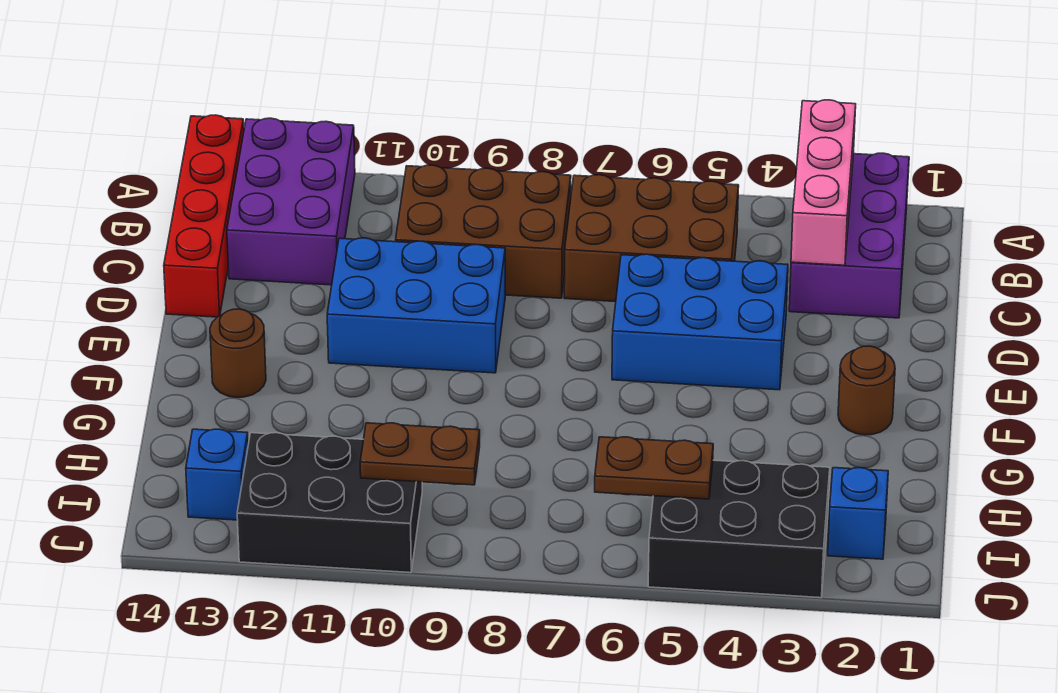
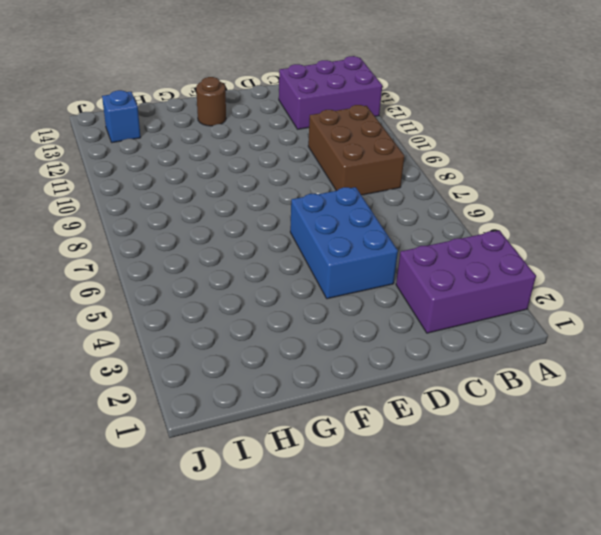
none -> red brick A14:D14 level 1
none -> brown brick B5:C7 level 1
none -> blue brick D9:E11 level 1

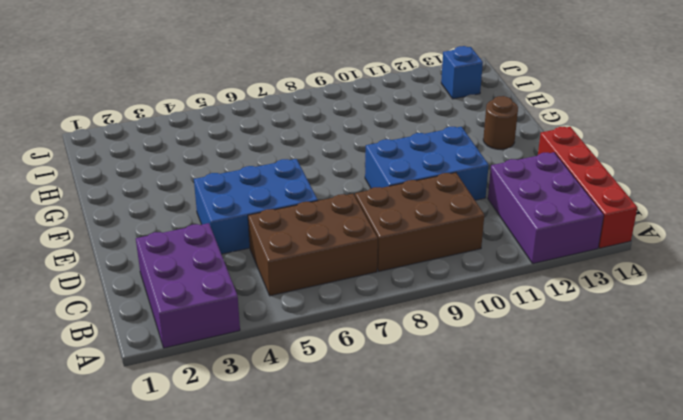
none -> brown round brick F2 level 1
none -> blue brick I2 level 1
none -> black brick I3:J5 level 1

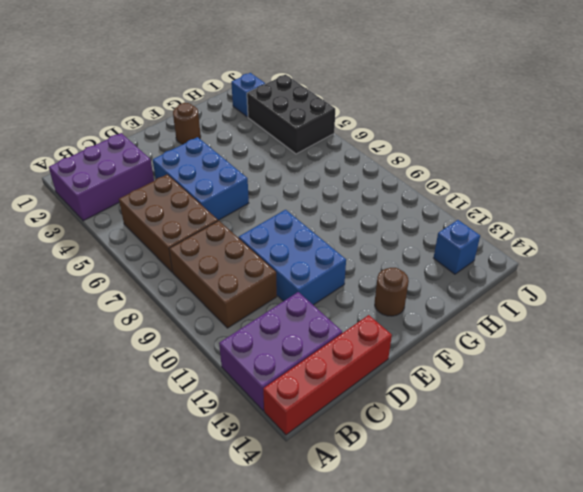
none -> black brick I10:J12 level 1
none -> pink brick A3:C3 level 2
none -> brown plate I5:I6 level 2

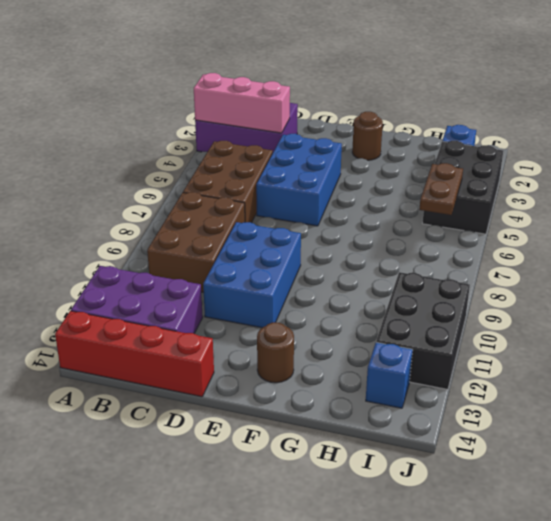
none -> brown plate I9:I10 level 2

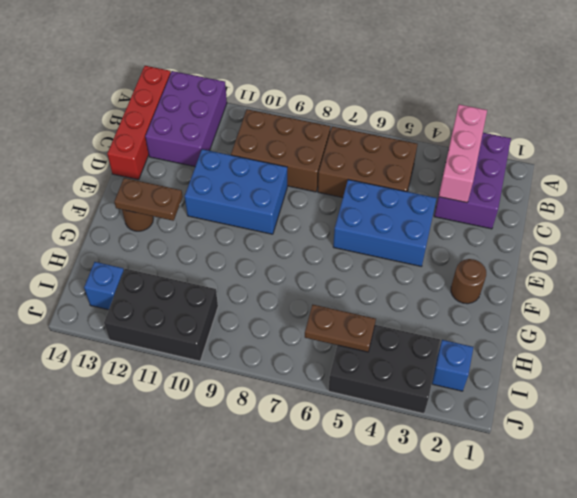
brown plate F12:F13 level 2 -> brown plate I9:I10 level 2

